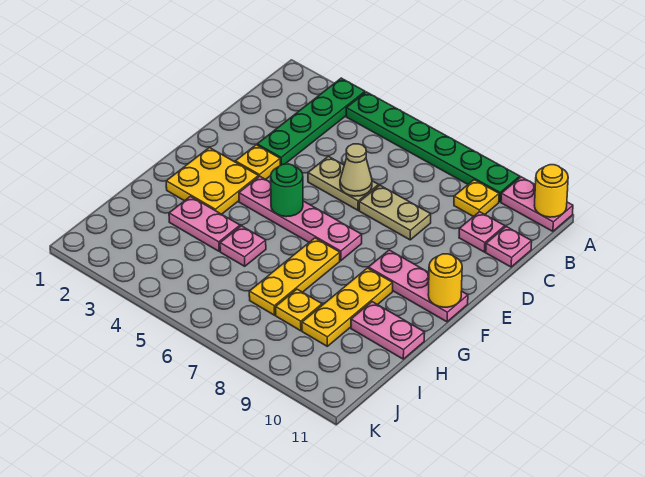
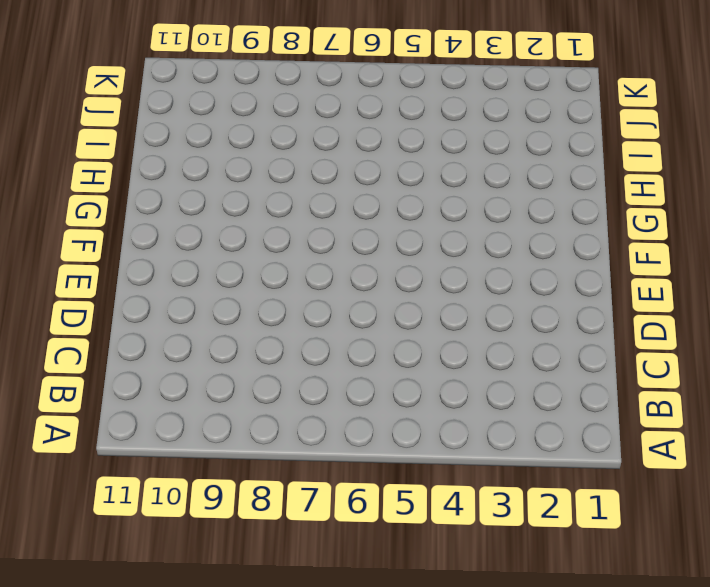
none -> green plate A3:D3 level 1
none -> green plate A4:A9 level 1
none -> pink plate A10:A11 level 1

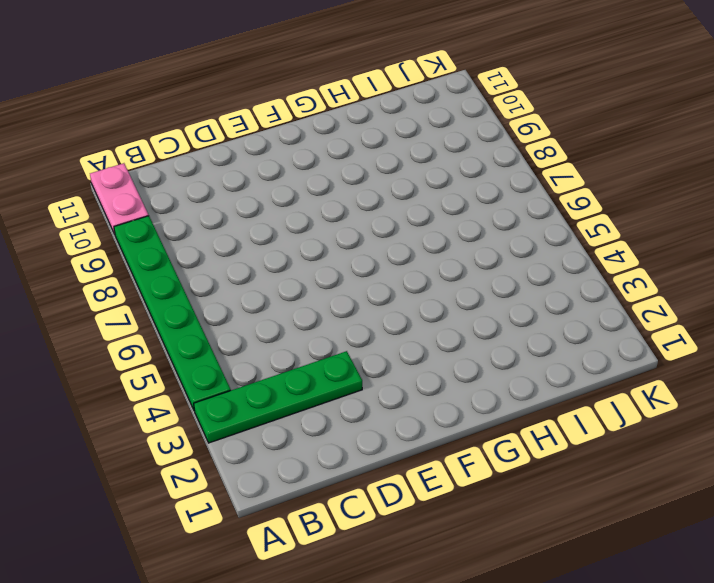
none -> yellow plate B9 level 1
none -> pink plate C10 level 1
none -> pink plate C11 level 1

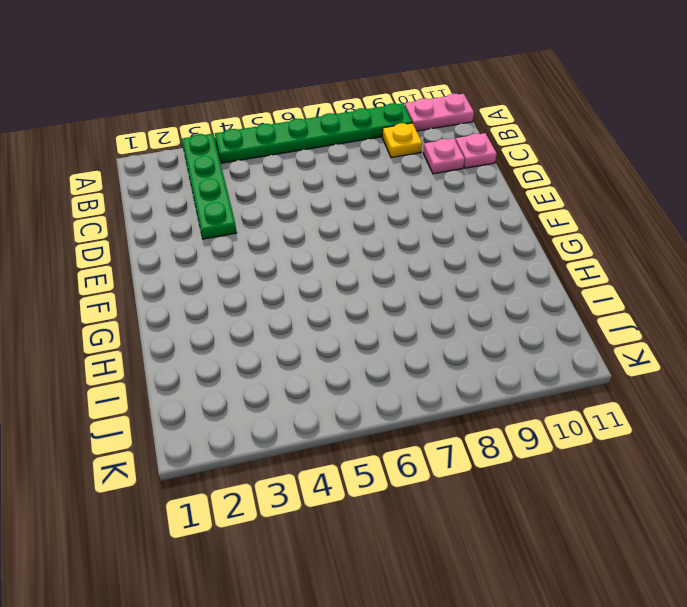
none -> tan plate D5:D6 level 1
none -> tan plate D7:D8 level 1
none -> yellow plate E3 level 1

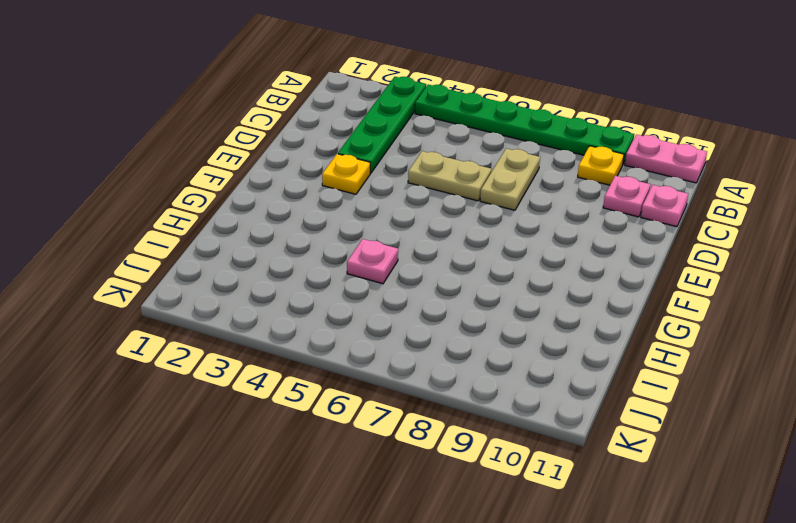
tan plate C7:D7 level 1 -> tan plate D7:D8 level 1
none -> yellow plate F2:G3 level 1
none -> pink plate F4:F7 level 1
none -> pink plate F9:F11 level 1

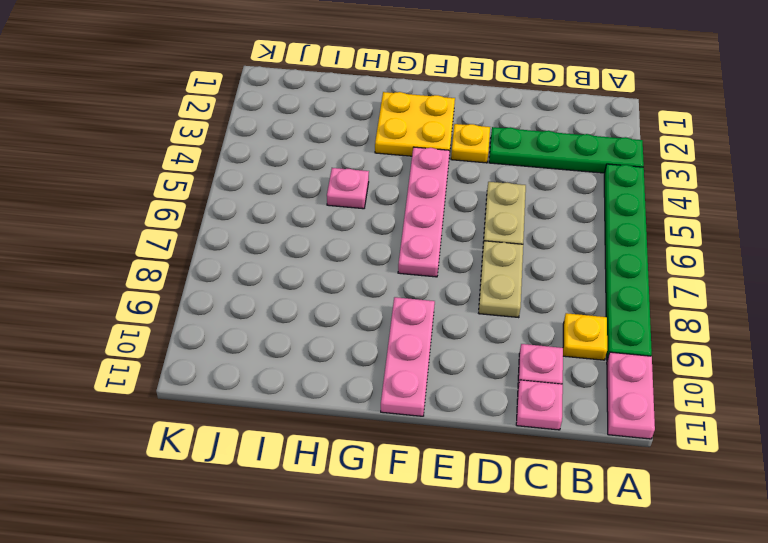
none -> yellow plate G7:I7 level 1
none -> yellow plate G9:I9 level 1
none -> pink plate H3:H4 level 1

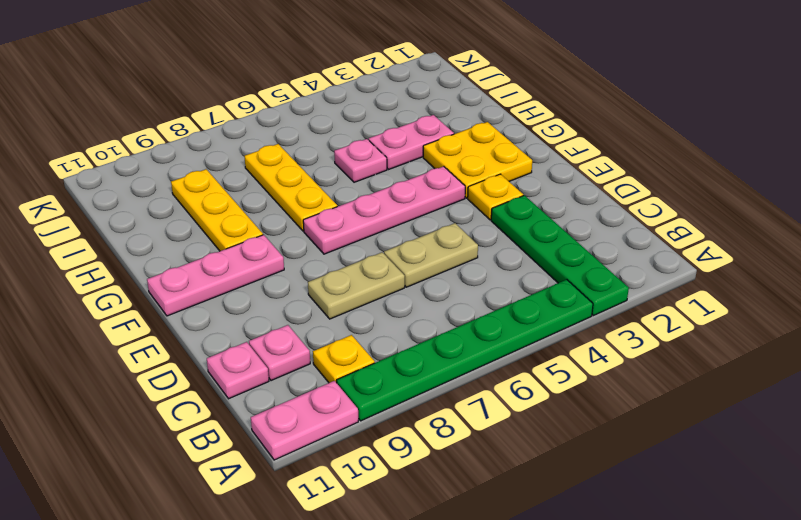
none -> pink plate H10:H11 level 1
none -> yellow plate I8 level 1
none -> yellow round brick A11 level 2

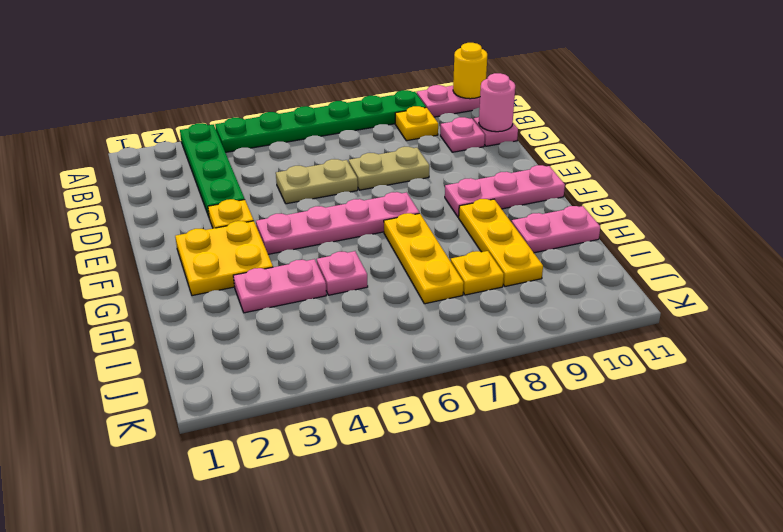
pink round brick C11 level 2 -> none
none -> tan cone D6 level 2
none -> green round brick F5 level 2
none -> yellow round brick F11 level 2

